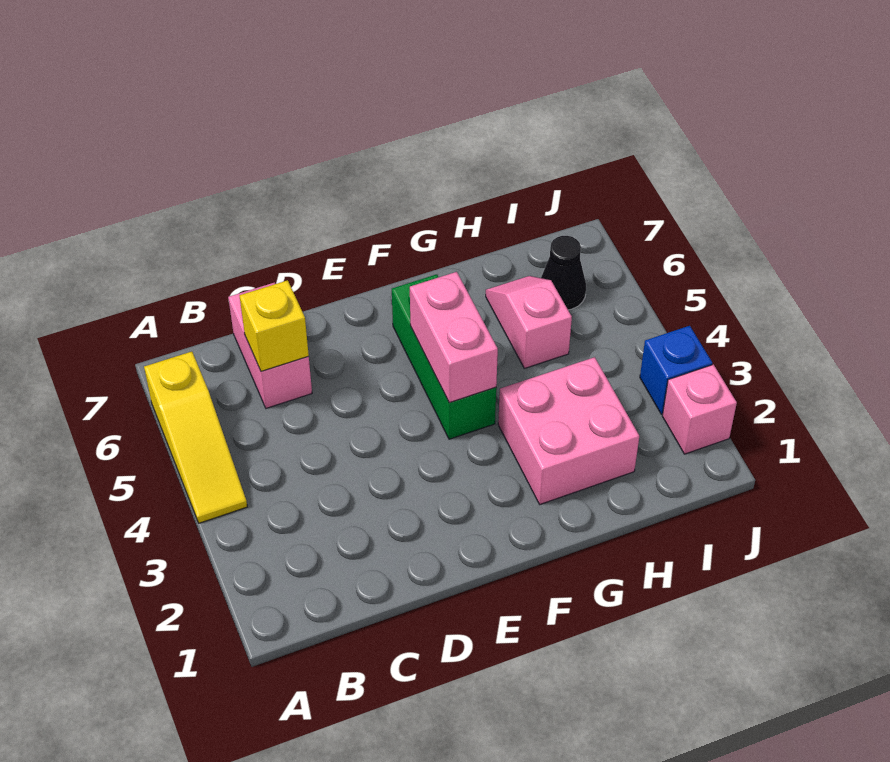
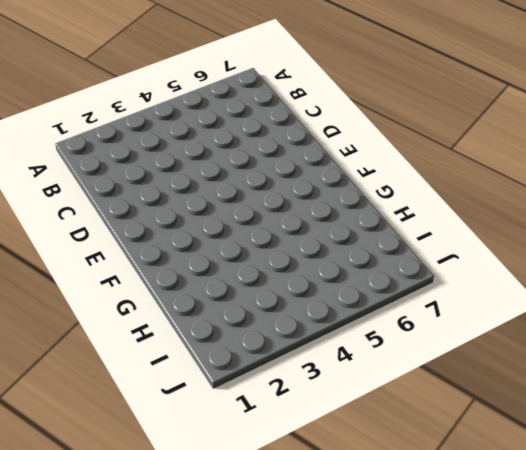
none -> yellow slope A4:A6 level 1 top 6
none -> pink brick C6:C7 level 1

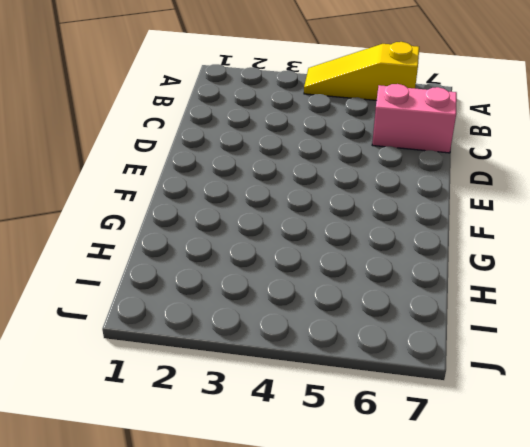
none -> green brick F4:F6 level 1
none -> pink brick G2:H3 level 1

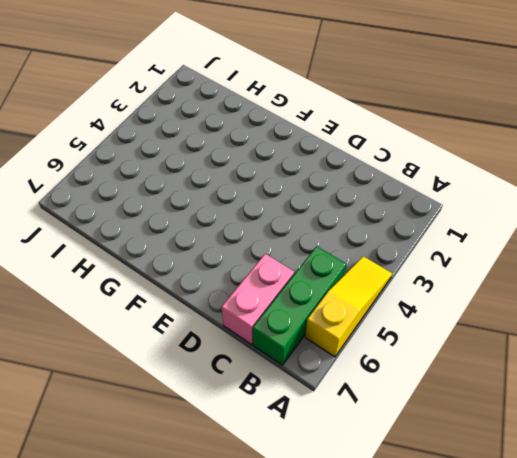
green brick B5:B7 level 1 -> green brick F4:F6 level 1
none -> pink brick G2:H3 level 1
none -> pink slope H5:H6 level 1 top 5

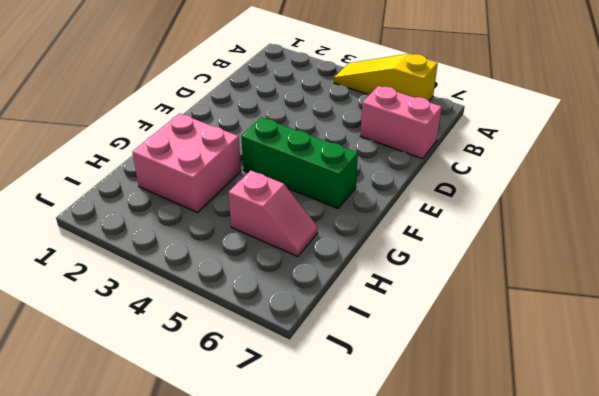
none -> black cone I6 level 1
none -> pink brick J2 level 1

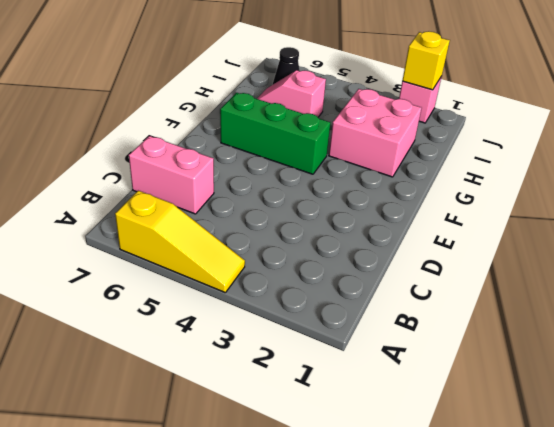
yellow brick J2 level 2 -> yellow brick C6 level 2
none -> blue brick J3 level 1
none -> pink brick F4:F5 level 2

